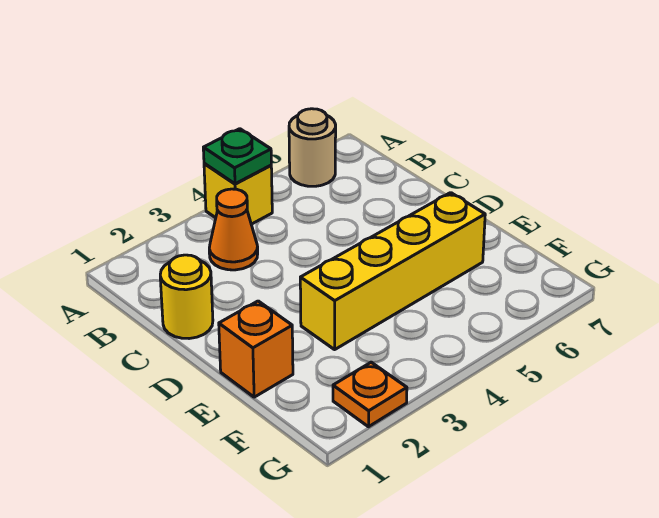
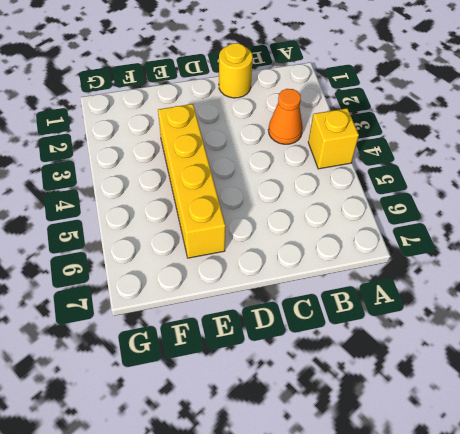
none -> tan round brick A6 level 1
none -> orange brick E1 level 1

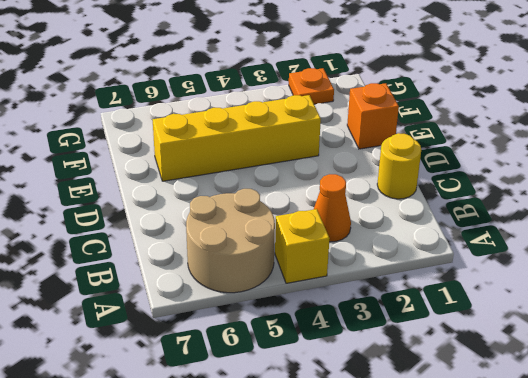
tan round brick A5:B6 level 1 -> tan round brick A6 level 1
none -> green plate A4 level 2

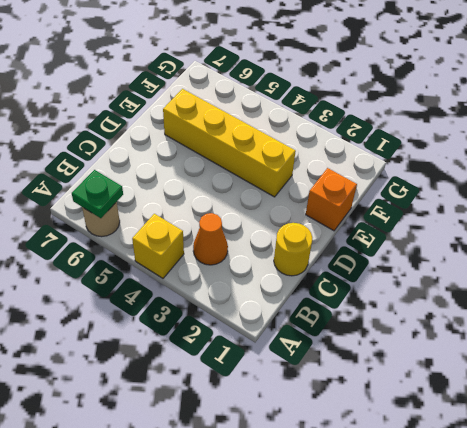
green plate A6 level 2 -> green plate A4 level 2
none -> orange plate G2 level 1

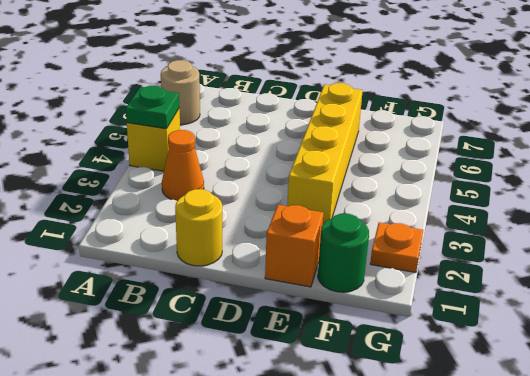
green round brick F1 level 1 -> none

